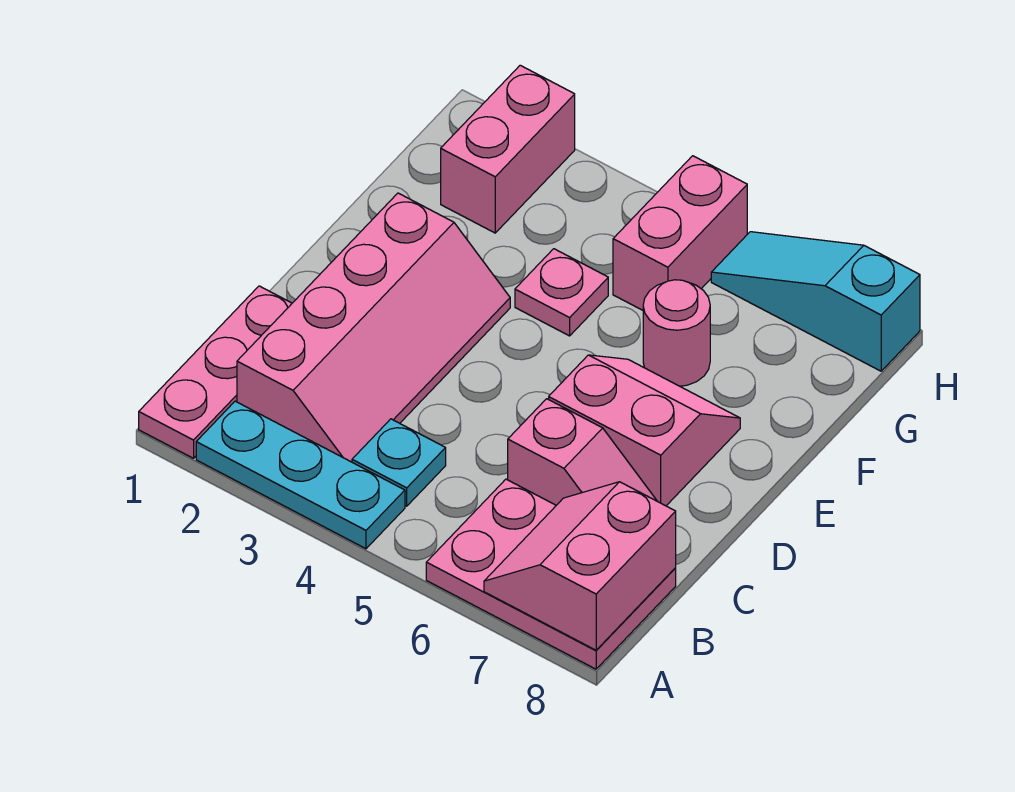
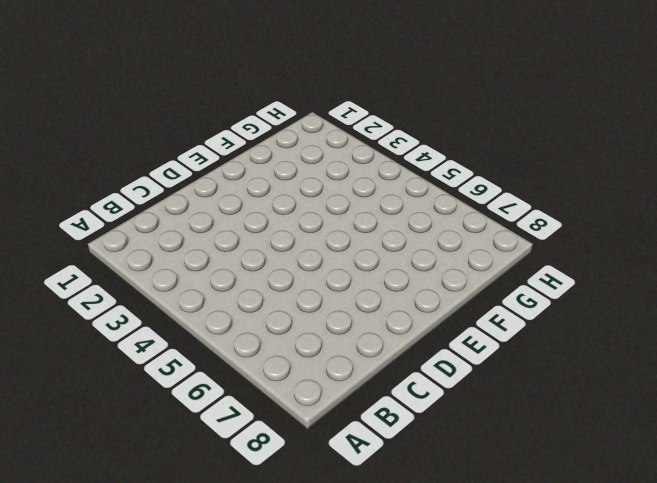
none -> pink plate A1:C1 level 1
none -> cyan plate A2:A4 level 1
none -> pink plate A6:B8 level 1

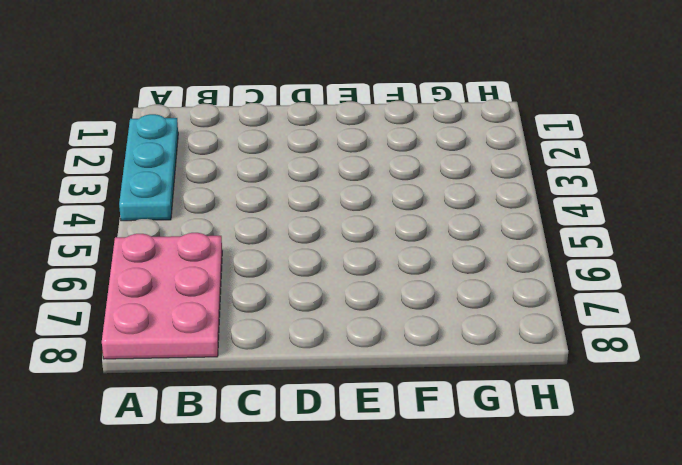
none -> pink plate A1:C1 level 1
none -> pink slope B2:E3 level 1 top 2
none -> cyan plate B4 level 1

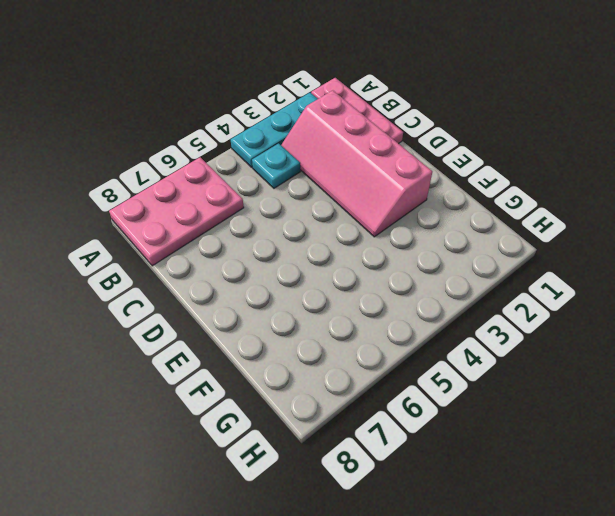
none -> pink slope C6:C7 level 1 top 6
none -> pink slope D6:E7 level 1 top D
none -> pink plate F4 level 1

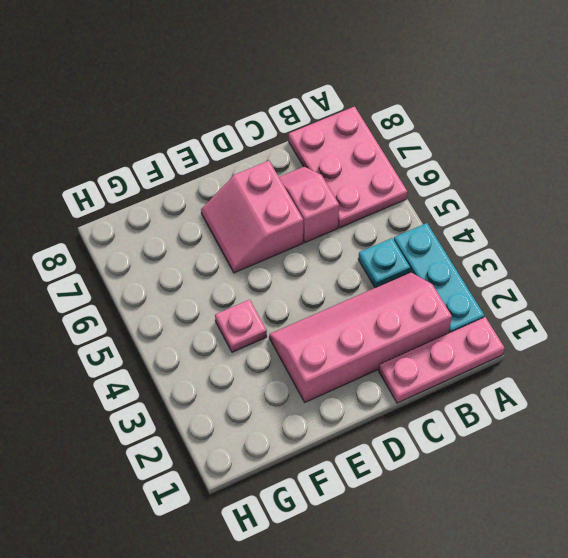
none -> pink round brick F6 level 1
none -> pink brick G2:H2 level 1
none -> pink brick G5:H5 level 1

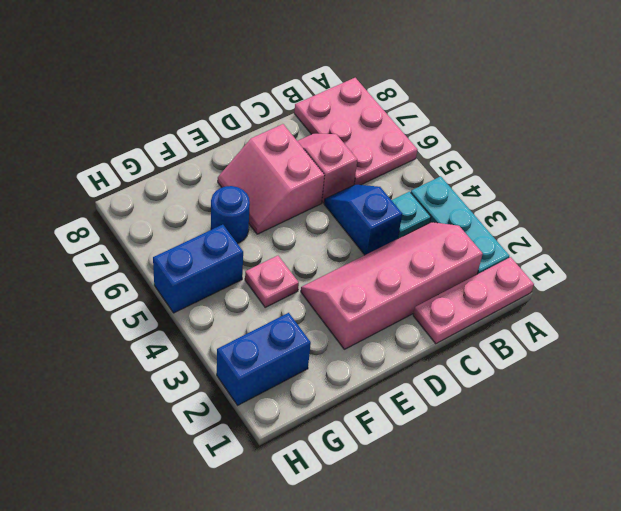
blue slope C4:C5 level 1 top 4 -> none
blue round brick F6 level 1 -> pink round brick F6 level 1
blue brick G2:H2 level 1 -> pink brick G2:H2 level 1
blue brick G5:H5 level 1 -> pink brick G5:H5 level 1
none -> cyan slope H6:H8 level 1 top 8
none -> pink slope A7:B8 level 2 top 8

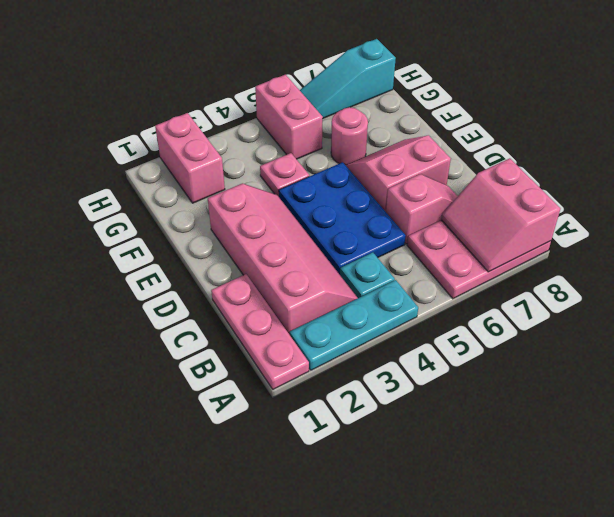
blue plate C4:E5 level 1 -> none

